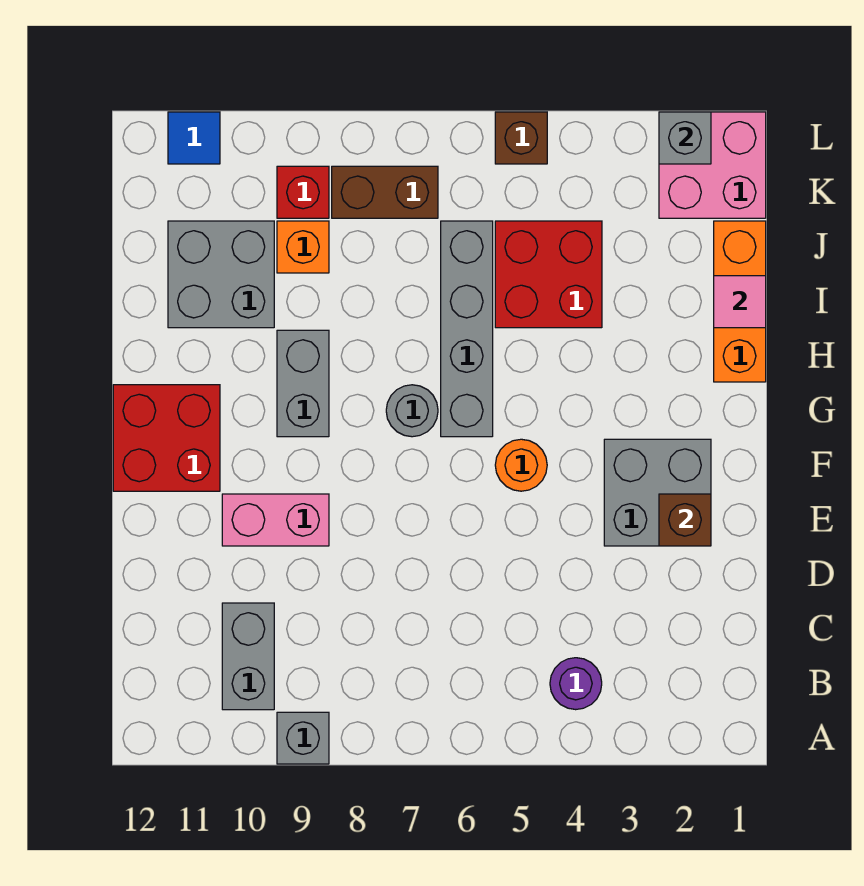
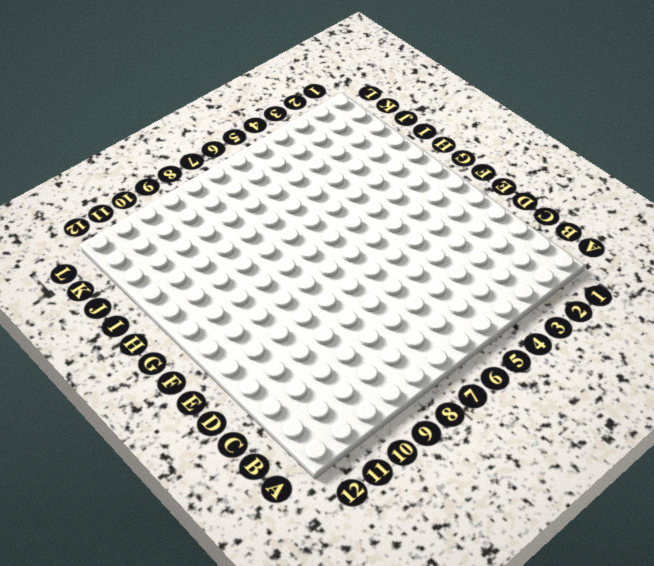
none -> grey brick A9 level 1
none -> purple round brick B4 level 1
none -> grey brick B10:C10 level 1

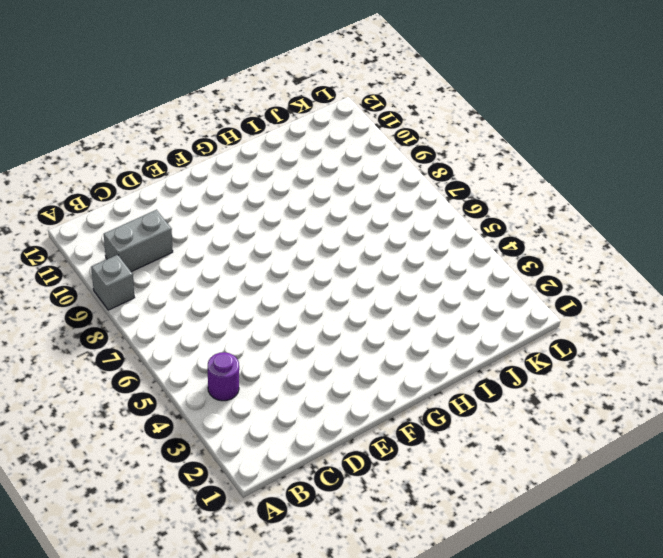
none -> grey brick E2:F3 level 1
none -> pink brick E9:E10 level 1
none -> orange round brick F5 level 1

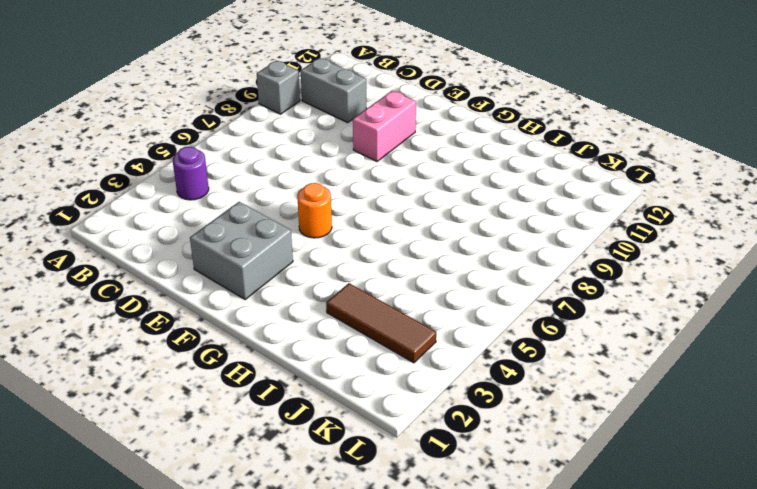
brown tile I3:K3 level 1 -> none
none -> red brick F11:G12 level 1
none -> grey brick G6:J6 level 1
none -> grey round brick G7 level 1

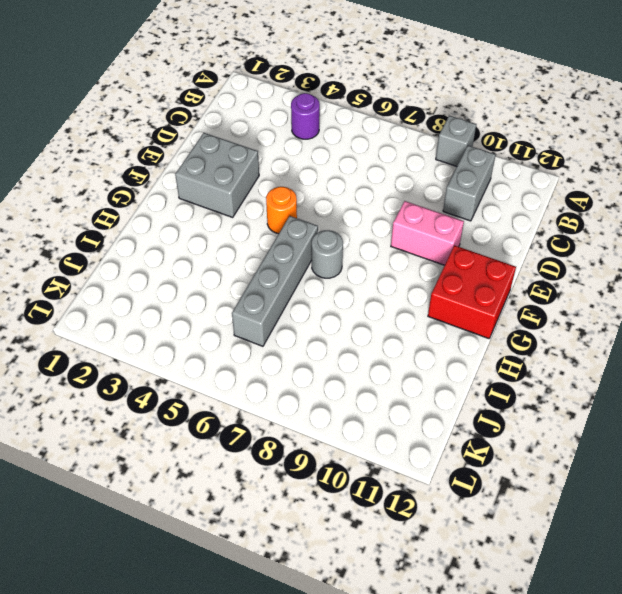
none -> grey brick G9:H9 level 1
none -> orange brick H1:J1 level 1
none -> red brick I4:J5 level 1

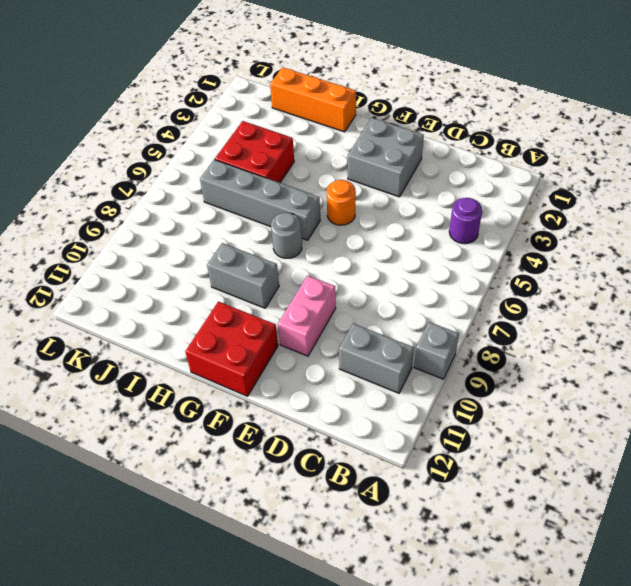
none -> grey brick I10:J11 level 1
none -> orange brick J9 level 1
none -> pink brick K1:L2 level 1

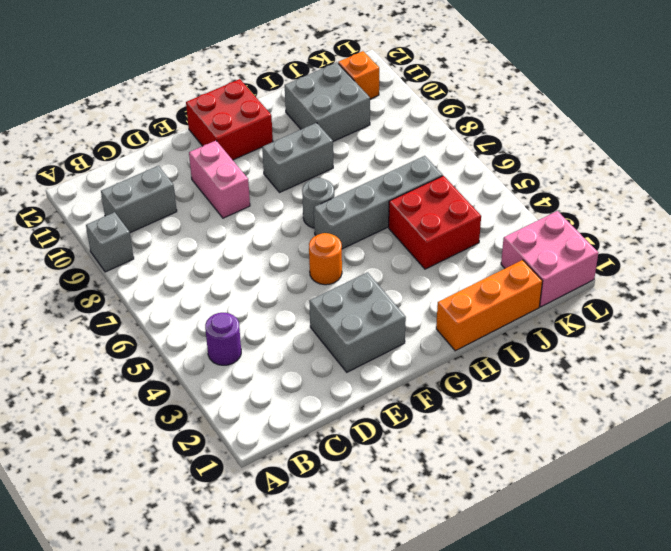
orange brick K11 level 1 -> orange brick J9 level 1
none -> brown brick K7:K8 level 1
none -> red brick K9 level 1
none -> brown brick L5 level 1

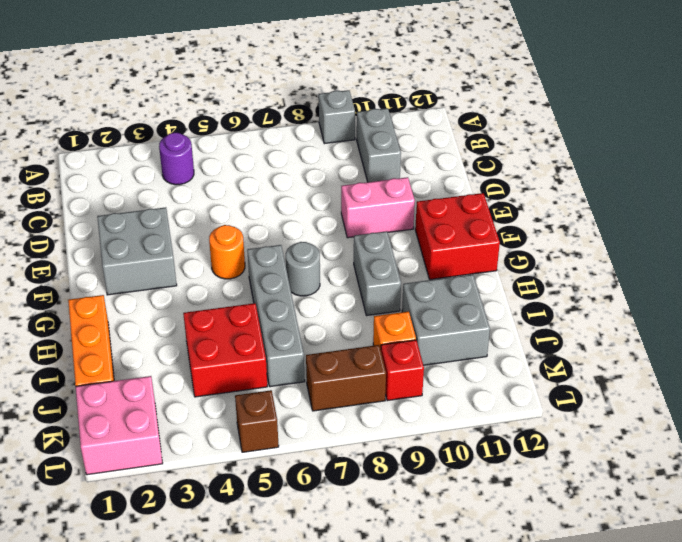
none -> blue tile L11 level 1
none -> brown brick E2 level 2
none -> pink tile I1 level 2

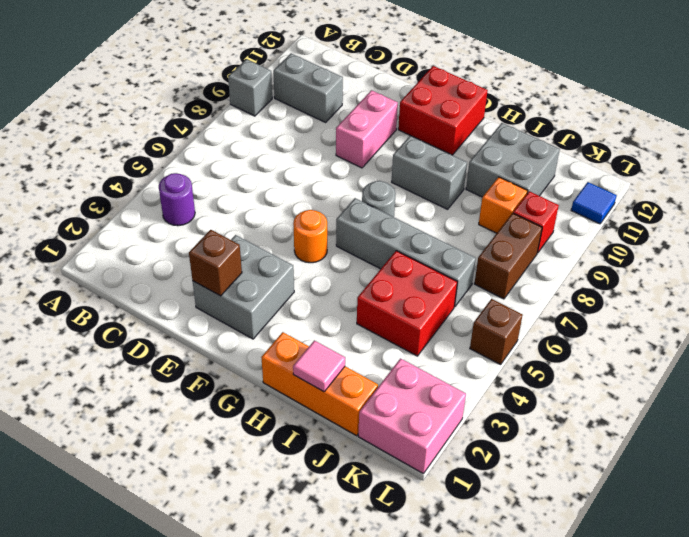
none -> grey brick L2 level 2

